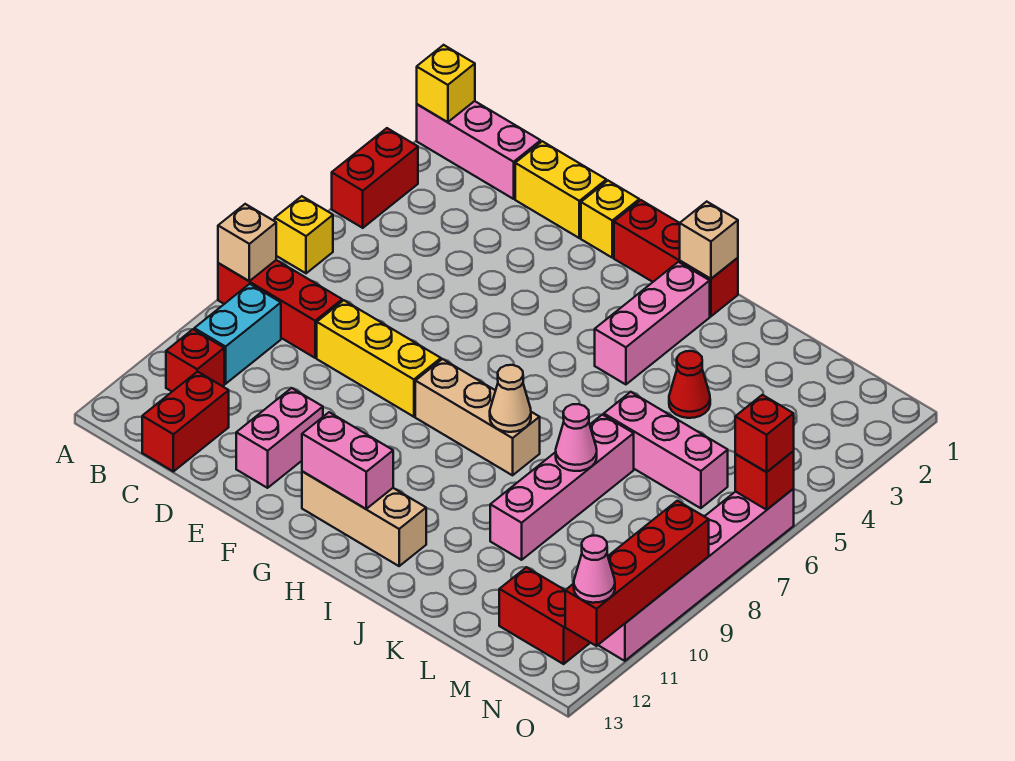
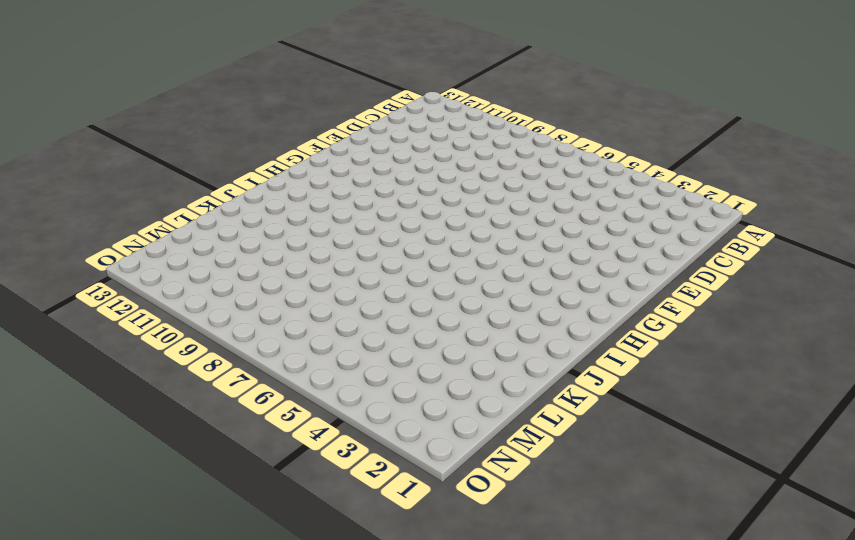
none -> pink brick A1:C1 level 1
none -> red brick A3:A4 level 1
none -> yellow brick A6 level 1
none -> red brick A8:C8 level 1

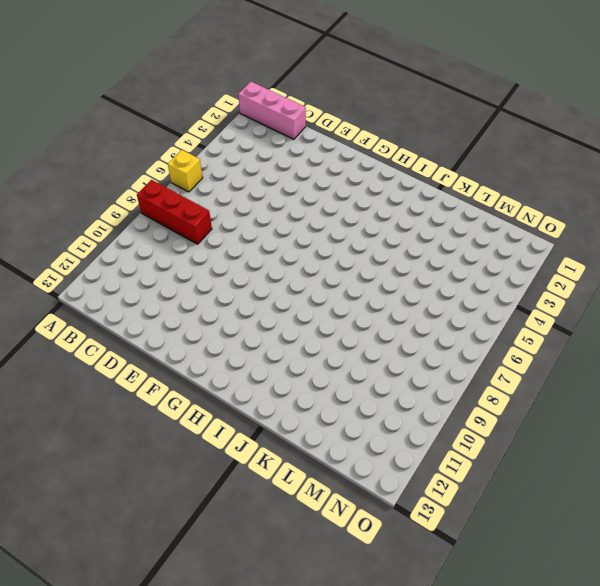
none -> red brick A3:A4 level 1
none -> cyan brick B9:B10 level 1
none -> red brick B11 level 1
none -> red brick C12:C13 level 1

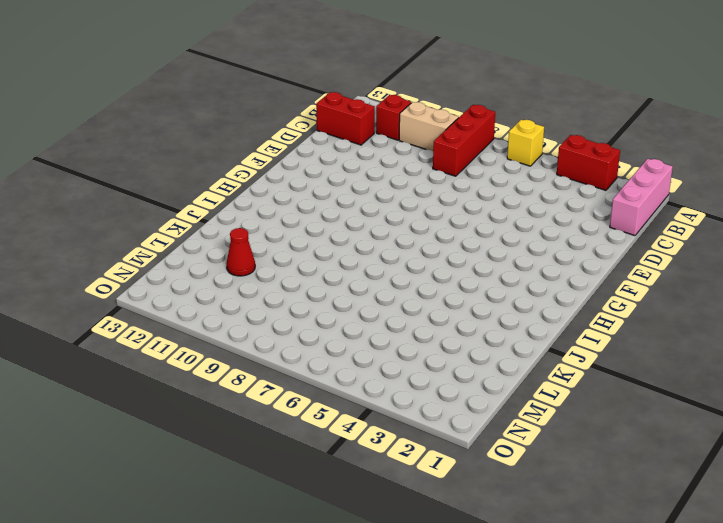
tan brick B9:B10 level 1 -> cyan brick B9:B10 level 1
red cone L11 level 1 -> red cone K4 level 1
none -> yellow brick D1:E1 level 1
none -> yellow brick D8:F8 level 1
none -> pink brick E11:E12 level 1
none -> yellow brick F1 level 1

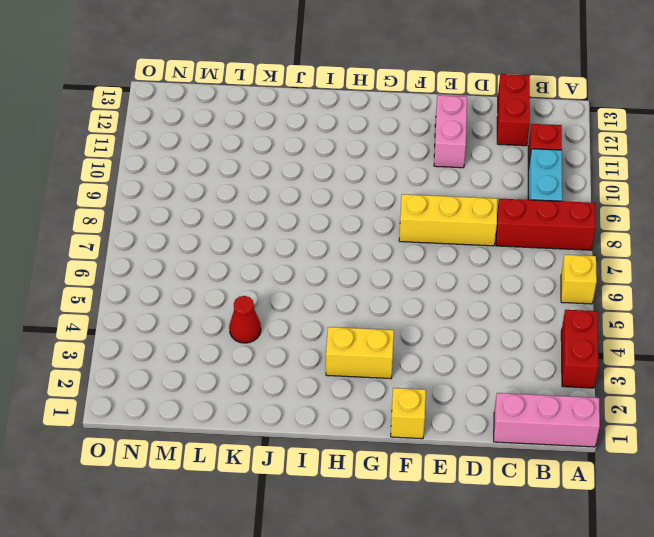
yellow brick G3:H3 level 1 -> yellow brick D1:E1 level 1
none -> red brick G1:I1 level 1
none -> tan brick G8:I8 level 1
none -> tan brick G12:I12 level 1
none -> pink brick I2:I4 level 1

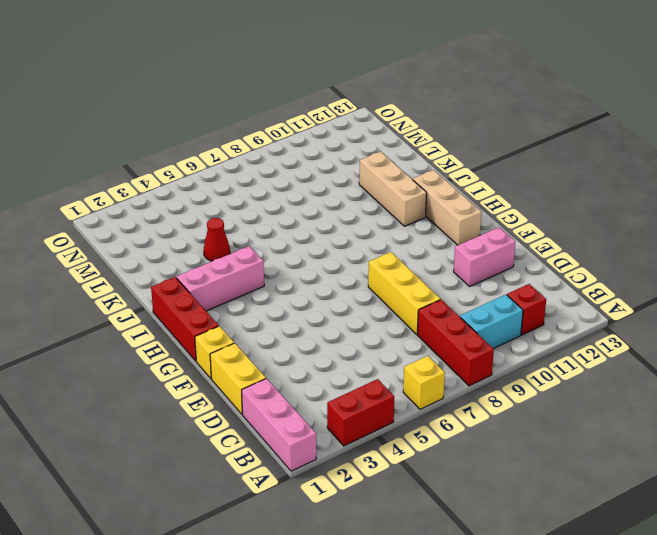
tan brick I11:K11 level 1 -> tan brick G8:I8 level 1
none -> red brick C12:C13 level 1
none -> pink brick K6:M6 level 1
none -> pink brick K7:K10 level 1
none -> red brick M12:N12 level 1

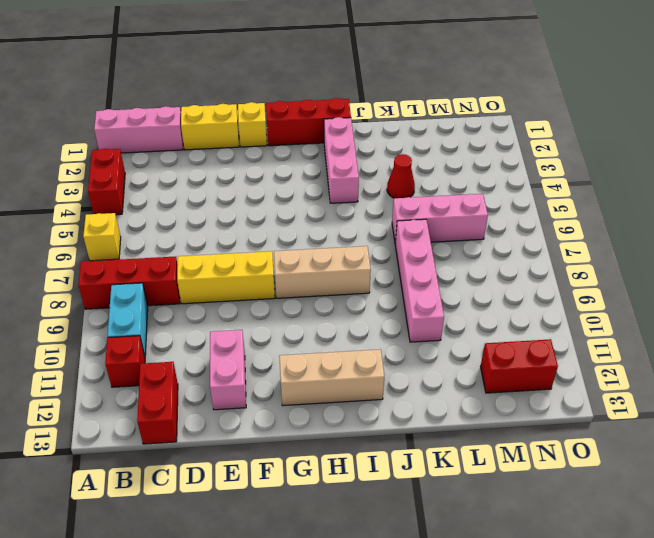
none -> pink brick O6:O11 level 1
none -> yellow brick A1 level 2
none -> tan brick A8 level 2
none -> pink brick G12:H12 level 2

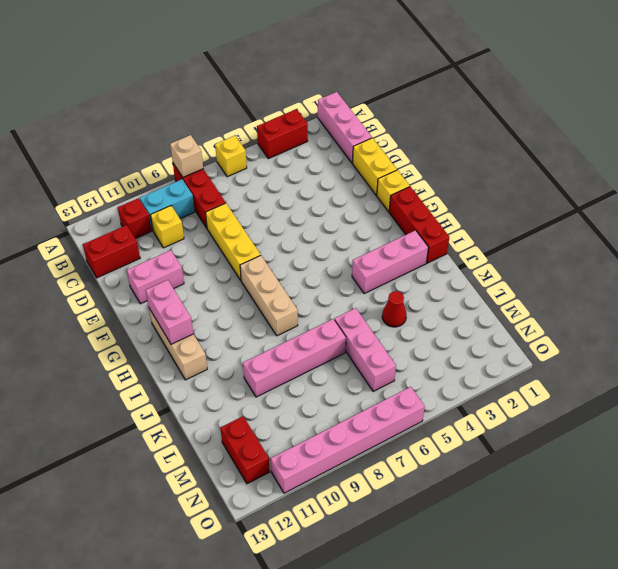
yellow brick C10 level 1 -> yellow brick A1 level 2
none -> tan brick I1 level 2
none -> tan cone I8 level 2
none -> pink cone K8 level 2
none -> red brick O6 level 2

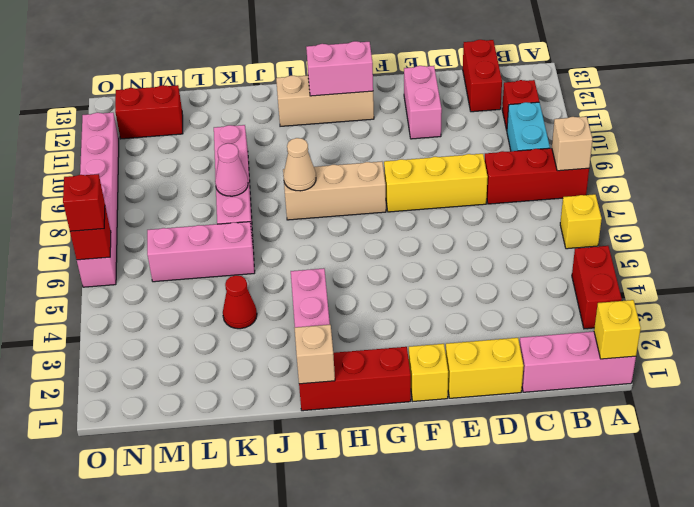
none -> red brick O9:O12 level 2
none -> pink cone O12 level 3

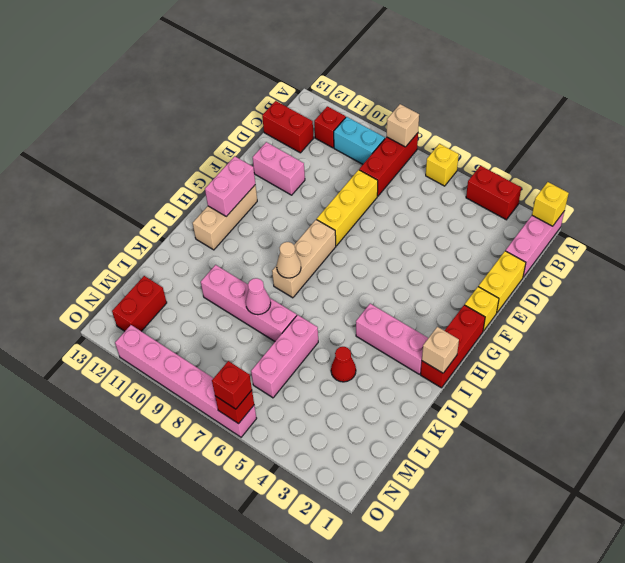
none -> red brick O9:O12 level 2
none -> pink cone O12 level 3

